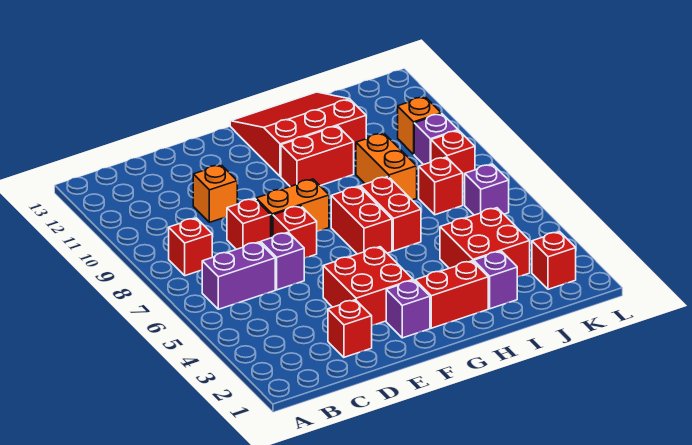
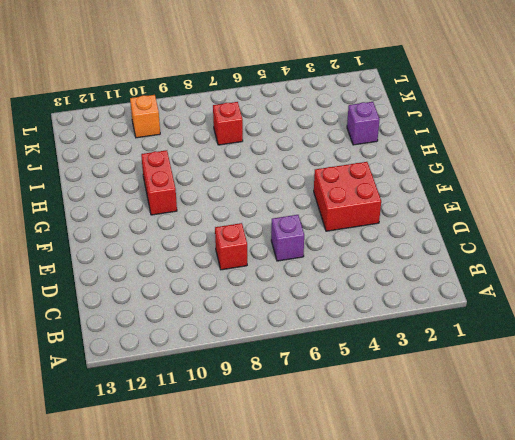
none -> purple brick B6:C6 level 1
none -> red brick B8 level 1
none -> red brick D2 level 1

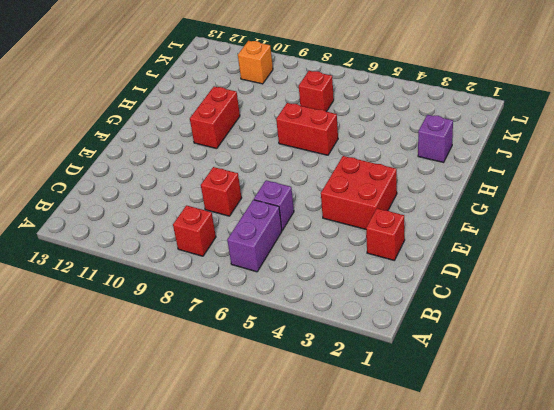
none -> orange brick D10 level 1
none -> red brick E7 level 1
none -> orange brick E8:F8 level 1

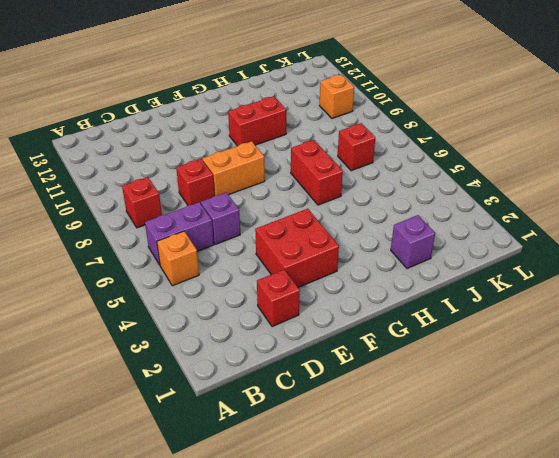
orange brick B5 level 1 -> orange brick D10 level 1
none -> red brick E7 level 1
none -> purple brick F2 level 1
none -> red brick G2:H2 level 1

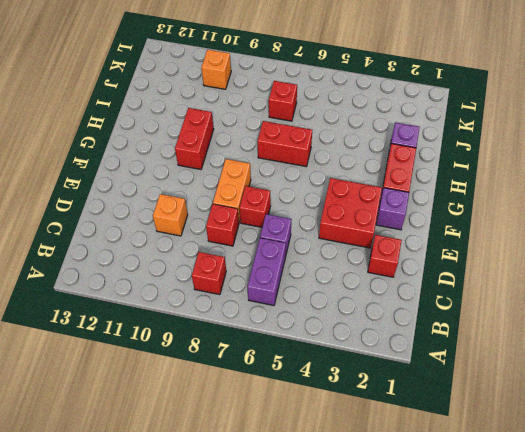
none -> red brick G6:G7 level 1
none -> red slope G11:I13 level 1 top 11
none -> red brick I3:J4 level 1

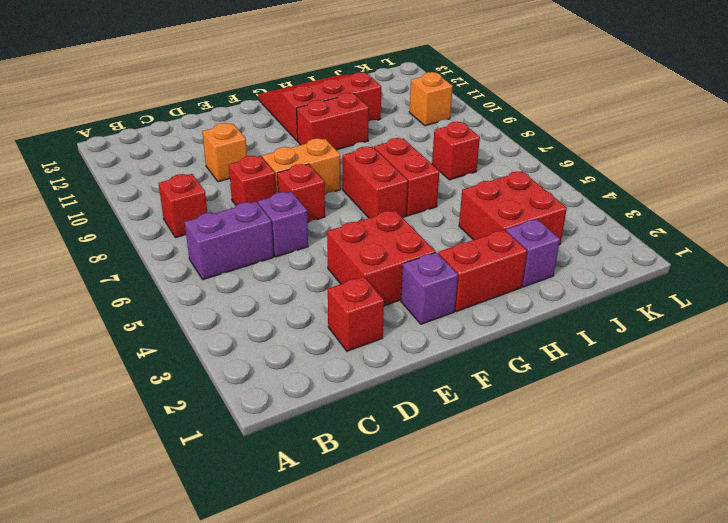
none -> orange brick I8:I9 level 1
none -> red brick K2 level 1
none -> purple brick K6 level 1

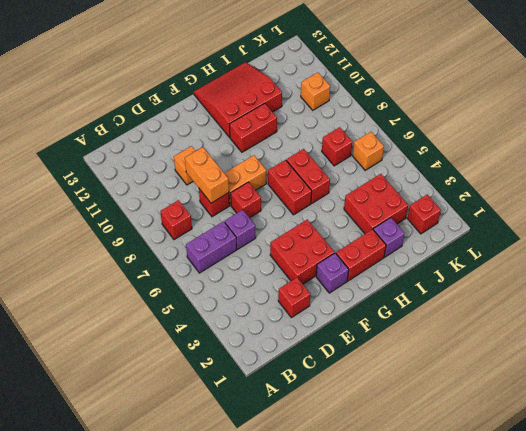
orange brick D8:D9 level 2 -> orange brick I8:I9 level 1
orange brick K6 level 1 -> purple brick K6 level 1
none -> red brick K8 level 1
none -> purple brick K9 level 1

